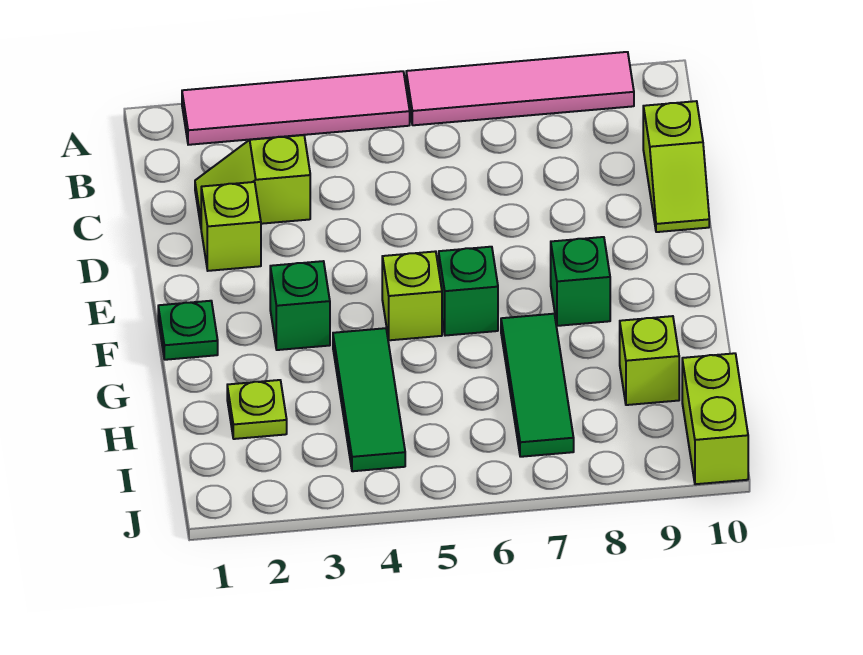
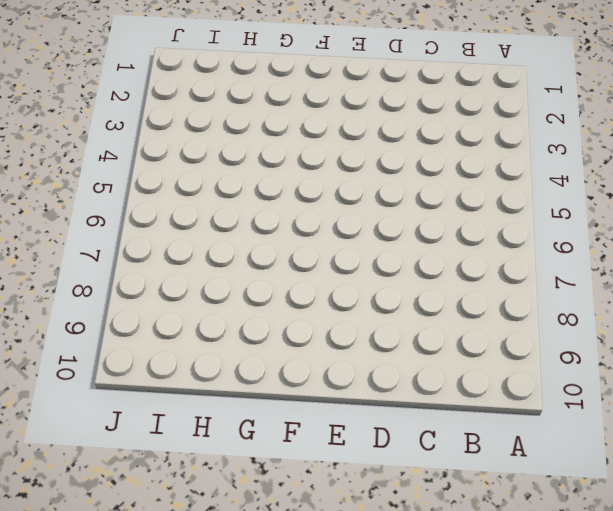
none -> pink tile A2:A5 level 1
none -> pink tile A6:A9 level 1
none -> lime slope C2:C3 level 1 top 3

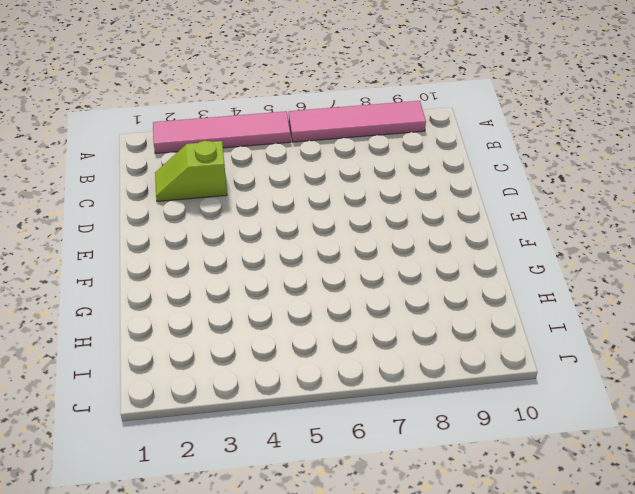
none -> lime slope C10:D10 level 1 top C
none -> lime brick D2 level 1
none -> green plate F1 level 1

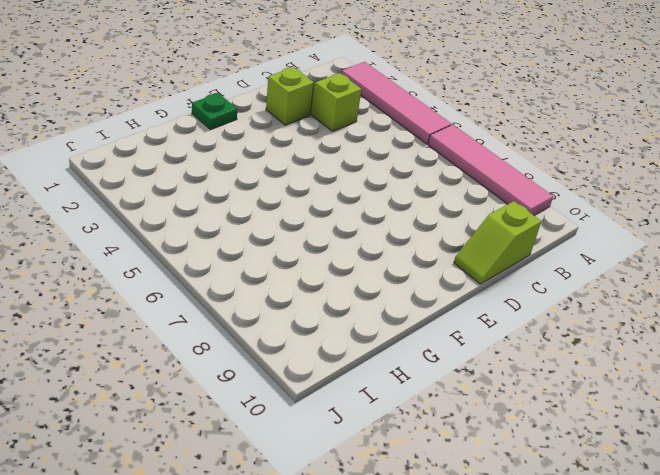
none -> green brick F3 level 1
none -> lime brick F5 level 1
none -> green brick F6 level 1

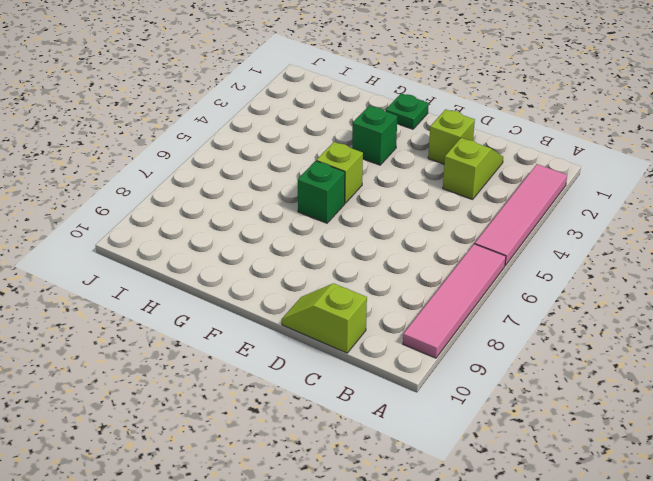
none -> green brick F8 level 1
none -> green tile G4:I4 level 1
none -> green tile G7:I7 level 1

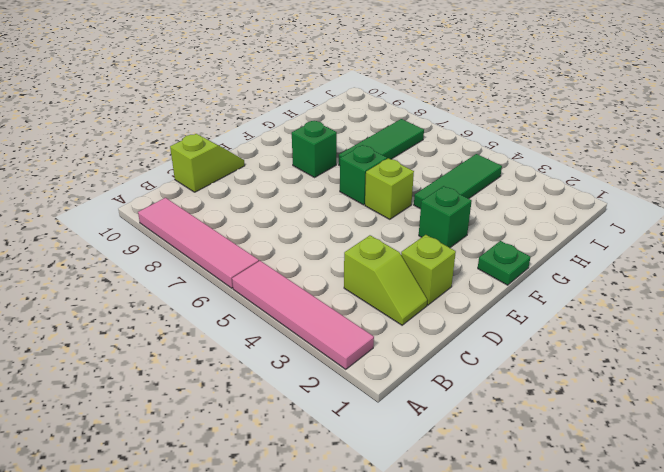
none -> lime plate H2 level 1
none -> lime brick H9 level 1
none -> lime brick I10:J10 level 1

